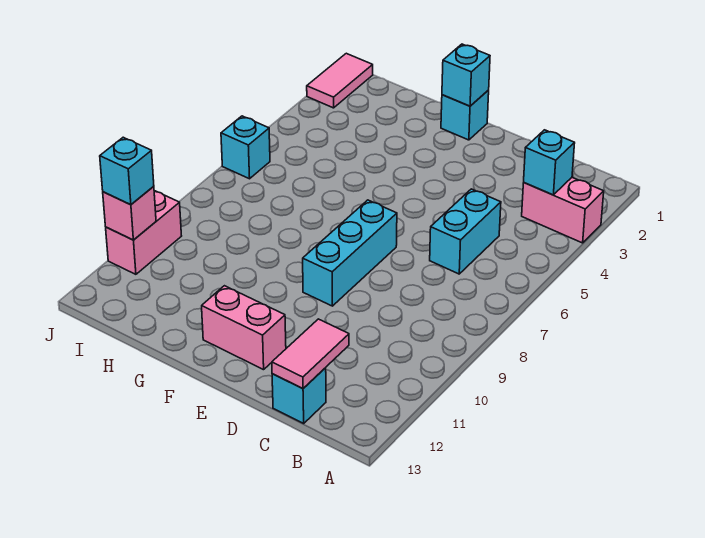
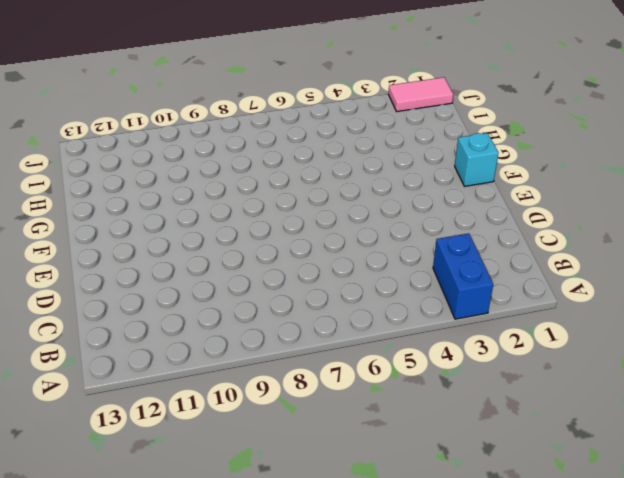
blue brick A3:B3 level 1 -> pink brick A3:B3 level 1
none -> cyan brick C5:C6 level 1
none -> cyan brick C13 level 1
none -> cyan brick E7:E9 level 1

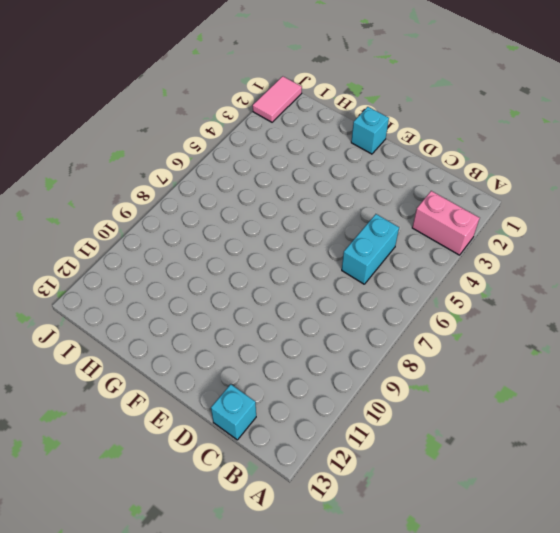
none -> cyan brick E7:E9 level 1
none -> pink brick E12:F12 level 1
none -> cyan brick J6 level 1

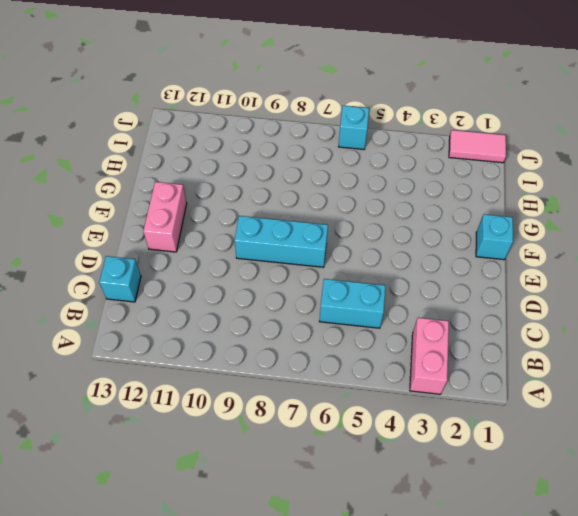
none -> pink brick J10:J11 level 1
none -> cyan brick B3 level 2
none -> pink tile C12:C13 level 2

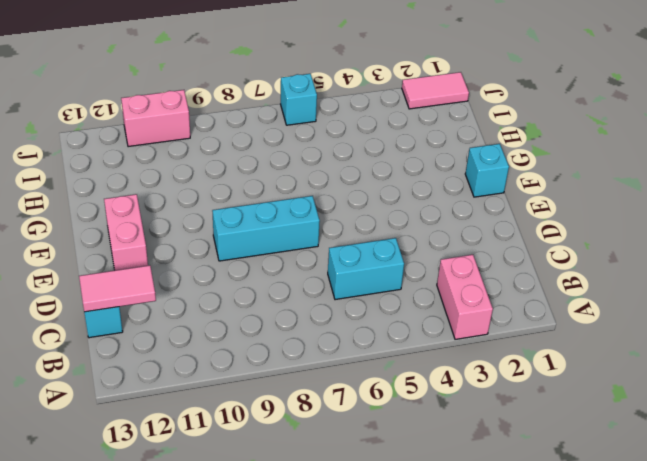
none -> cyan brick B3 level 2
none -> cyan brick F1 level 2
none -> pink brick J11 level 2

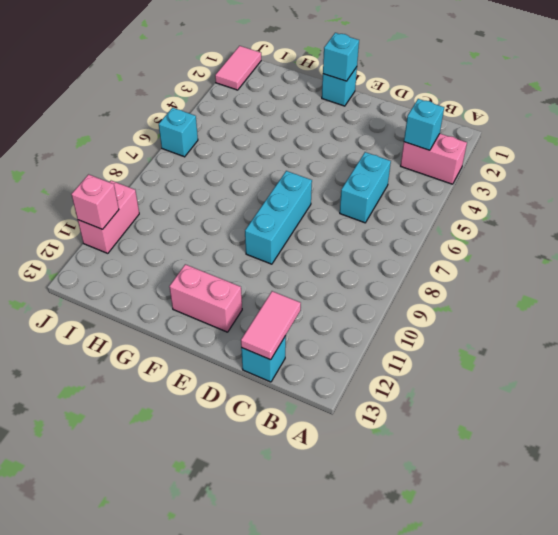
none -> cyan brick J11 level 3

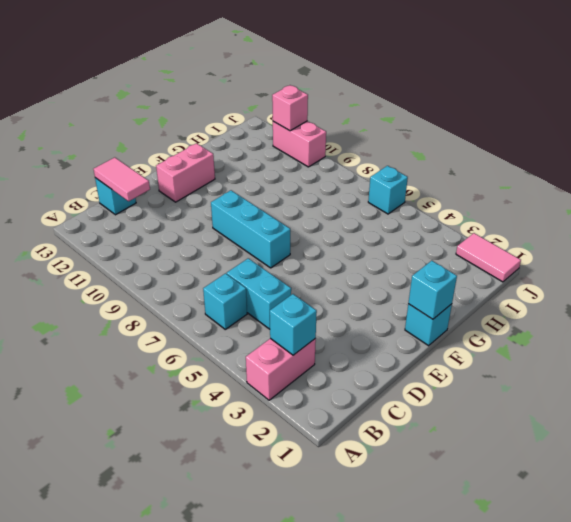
cyan brick B6 level 1 -> cyan brick J11 level 3

